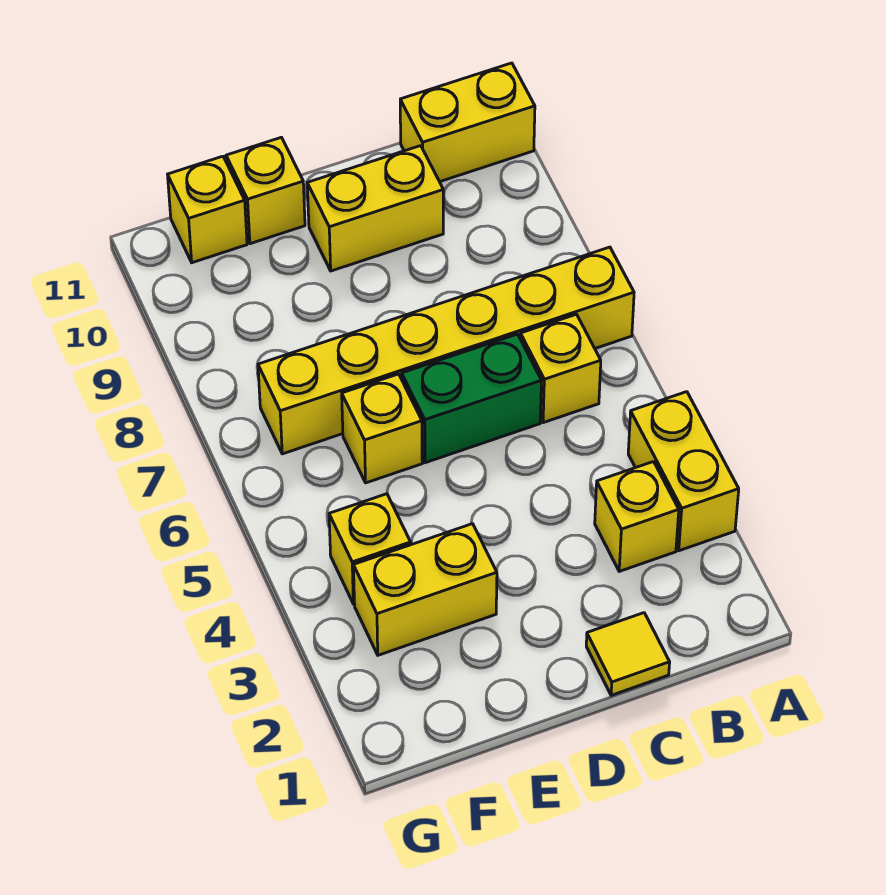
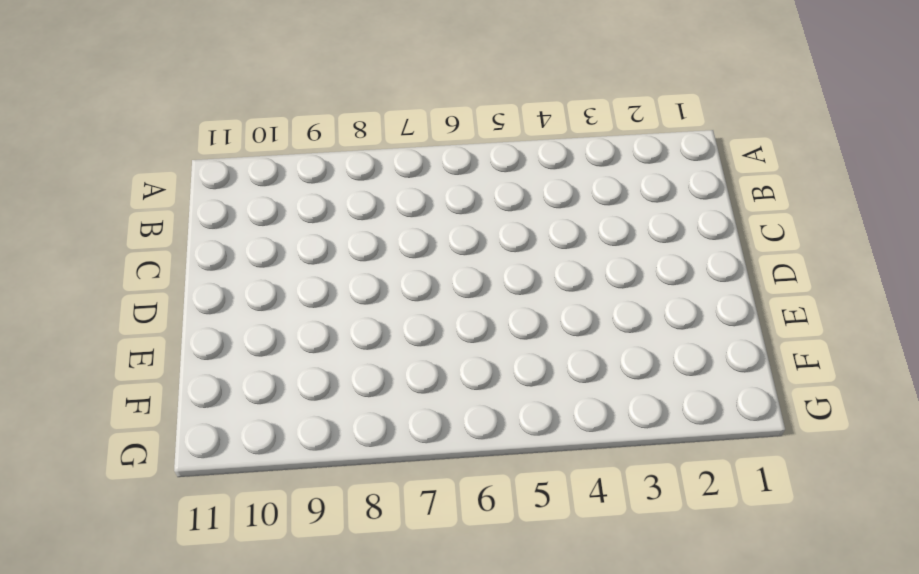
none -> yellow brick A3:A4 level 1
none -> yellow brick A7:F7 level 1
none -> yellow brick A11:B11 level 1

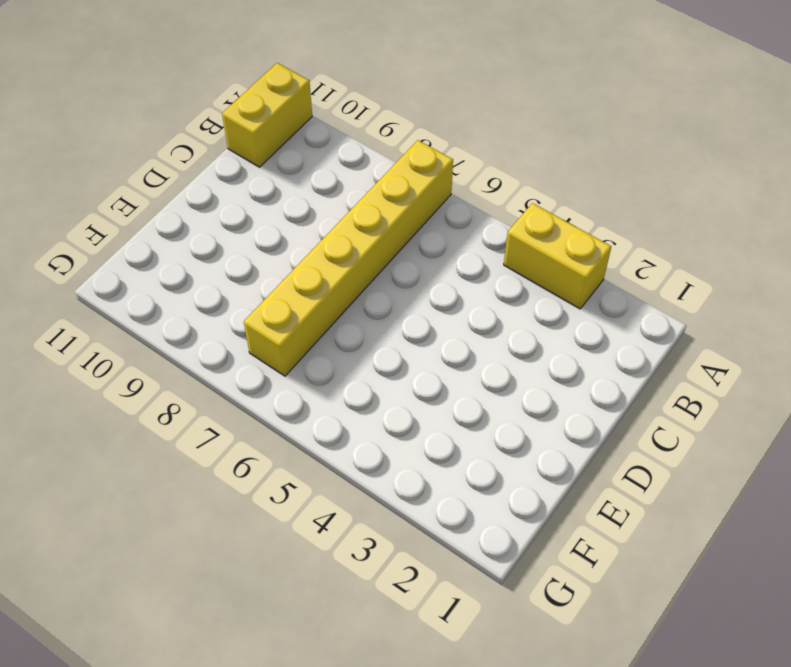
none -> yellow brick B3 level 1
none -> yellow brick B6 level 1
none -> yellow tile C1 level 1

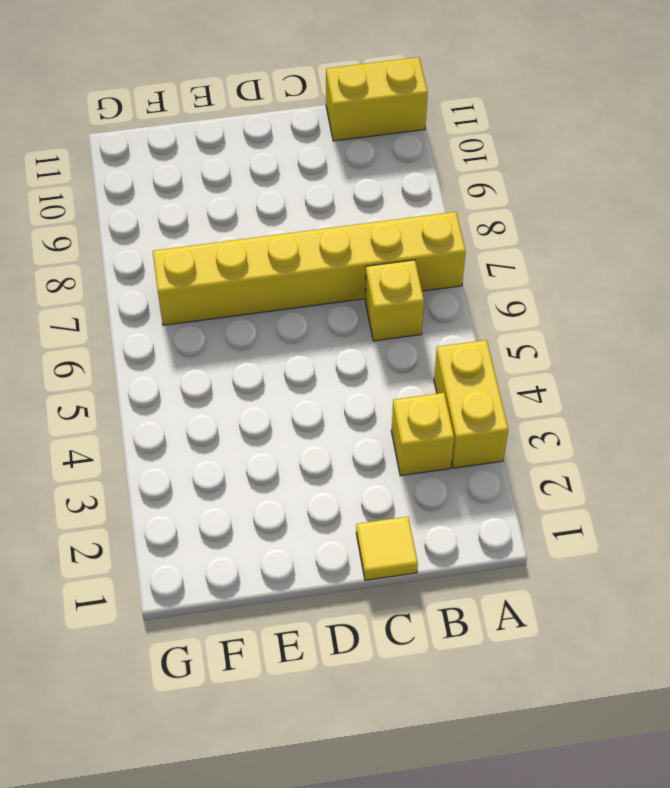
none -> green brick C6:D6 level 1
none -> yellow brick C10:D10 level 1
none -> yellow brick E3:F3 level 1

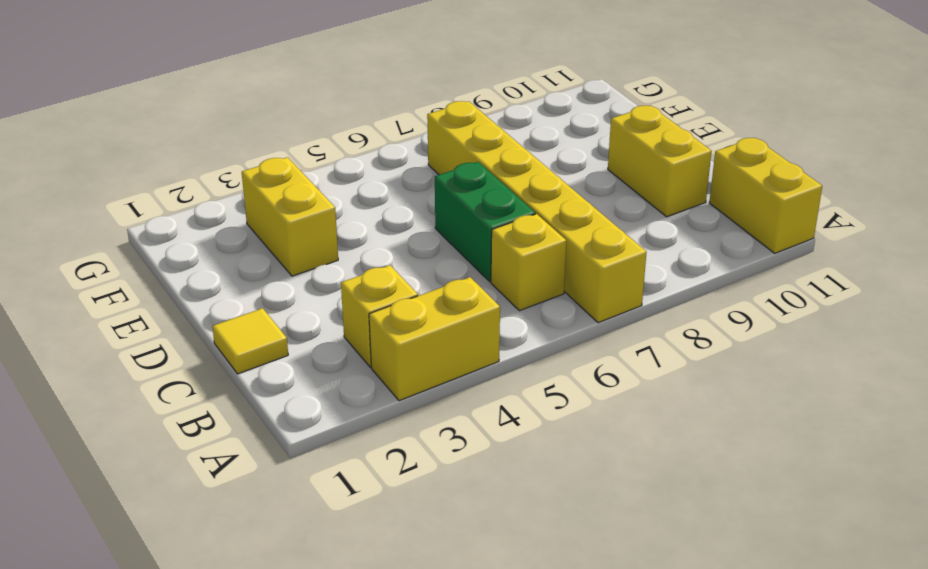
none -> yellow brick E6 level 1
none -> yellow brick E11 level 1
none -> yellow brick F4 level 1

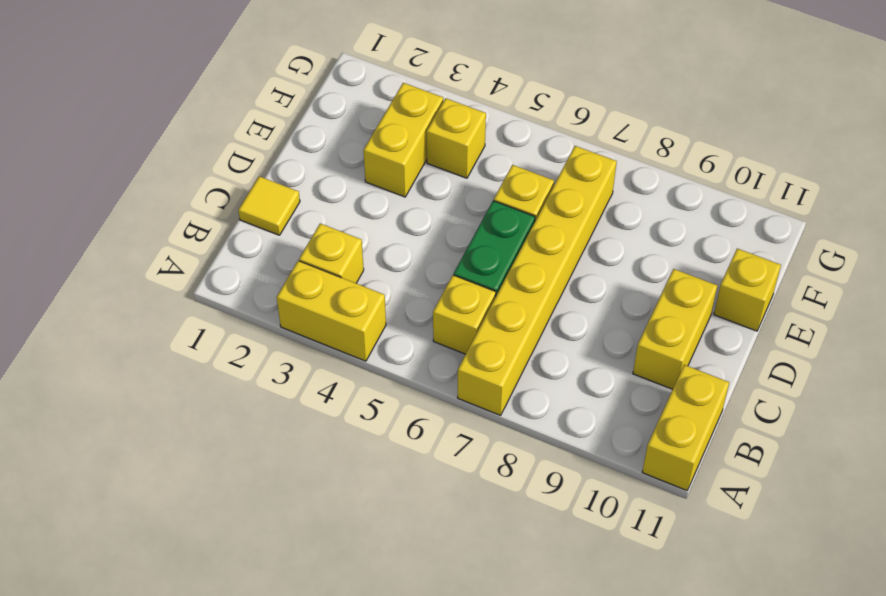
none -> yellow brick F11 level 1

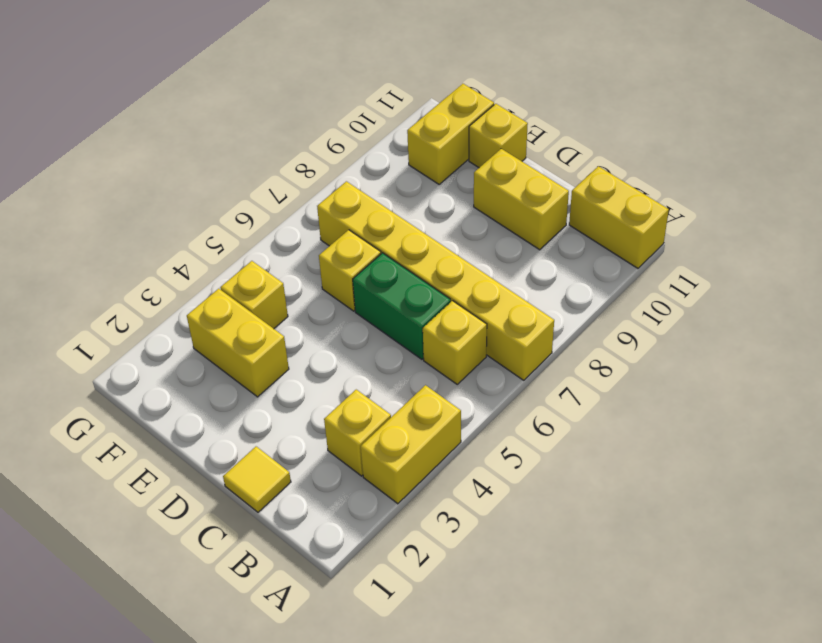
yellow brick F10:F11 level 1 -> yellow brick F11 level 1

